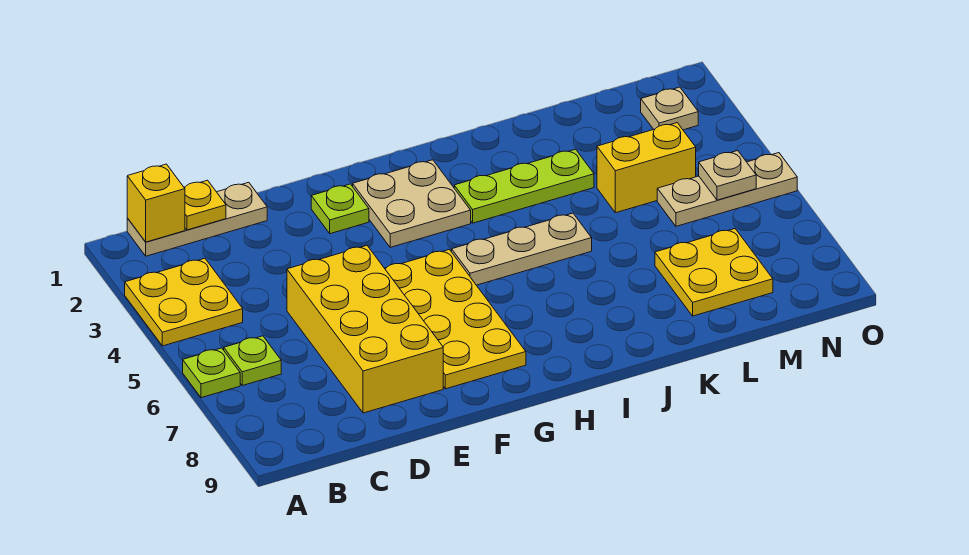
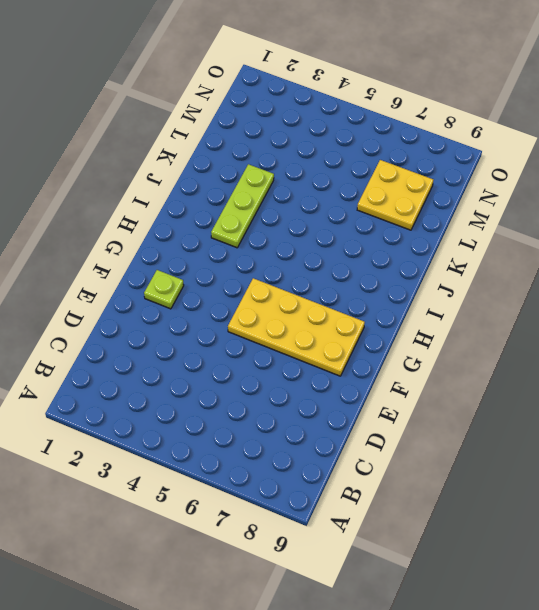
none -> yellow plate A3:B4 level 1
none -> lime plate A6 level 1
none -> tan plate B1:D1 level 1

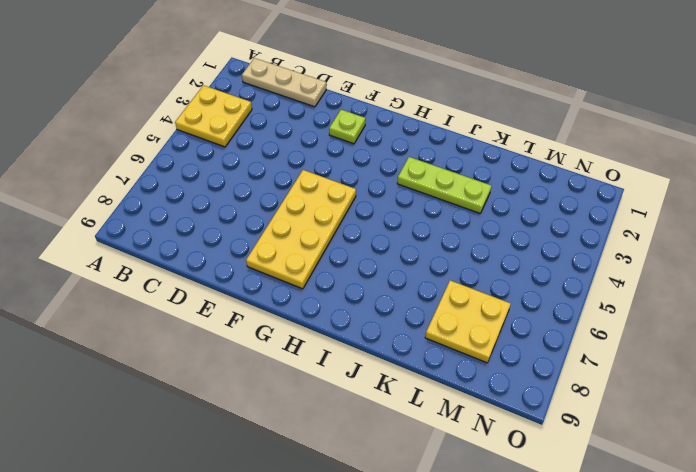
none -> lime plate A6 level 1
none -> lime plate B6 level 1
none -> yellow brick D5:E8 level 1

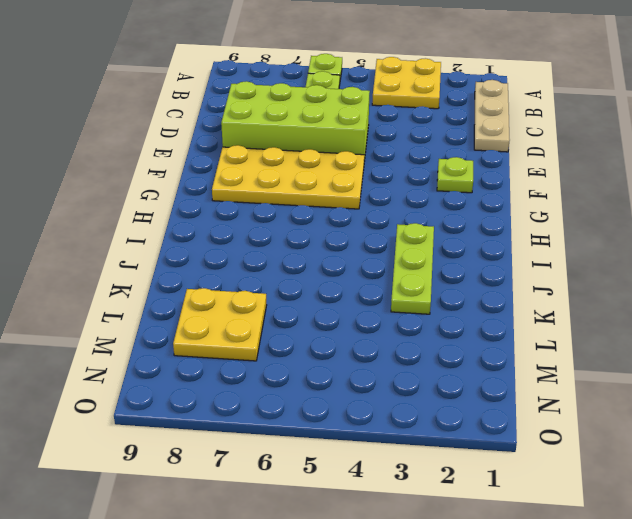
lime brick D5:E8 level 1 -> yellow brick D5:E8 level 1
none -> tan plate G2:H3 level 1
none -> tan plate H5:J5 level 1
none -> yellow brick L4:M4 level 1

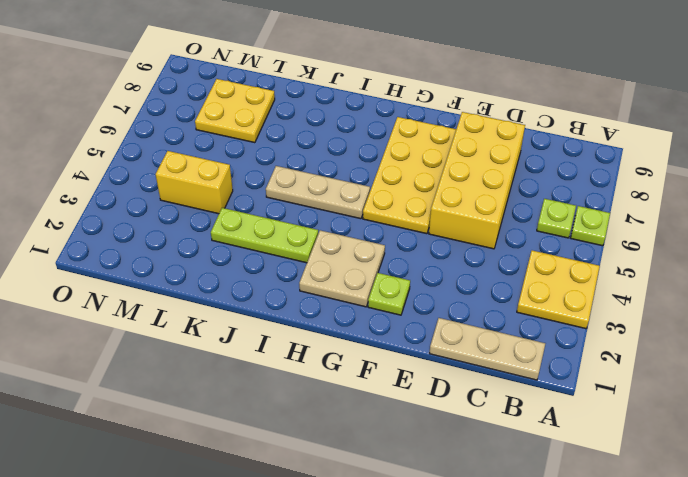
none -> tan plate M5:O5 level 1
none -> tan plate N2 level 1
none -> yellow brick B1 level 2

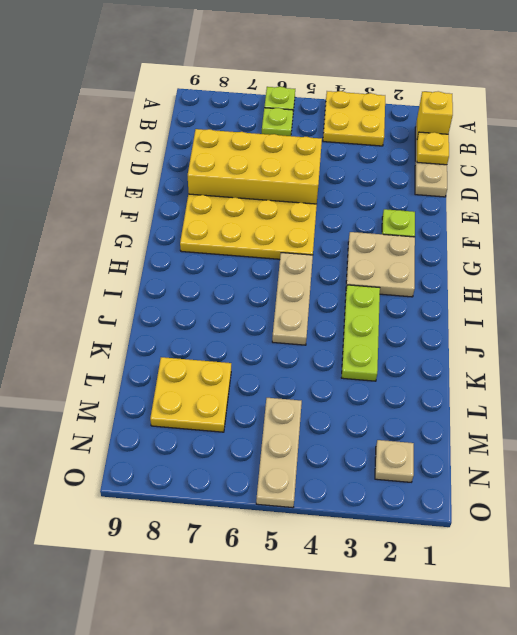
none -> yellow brick L4:M4 level 1
none -> tan plate N5 level 2

